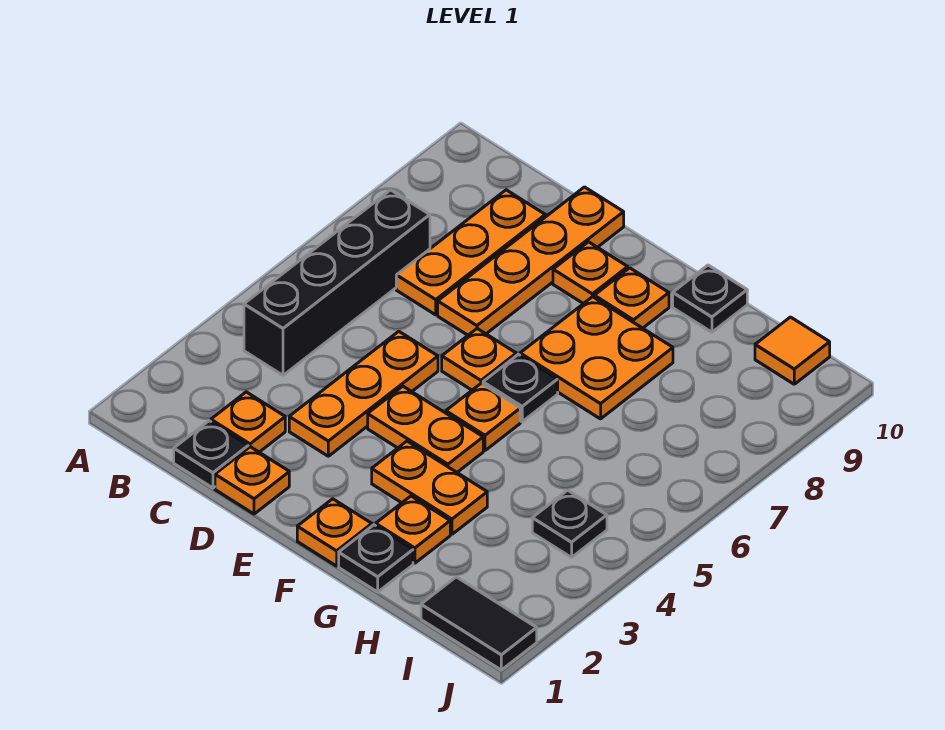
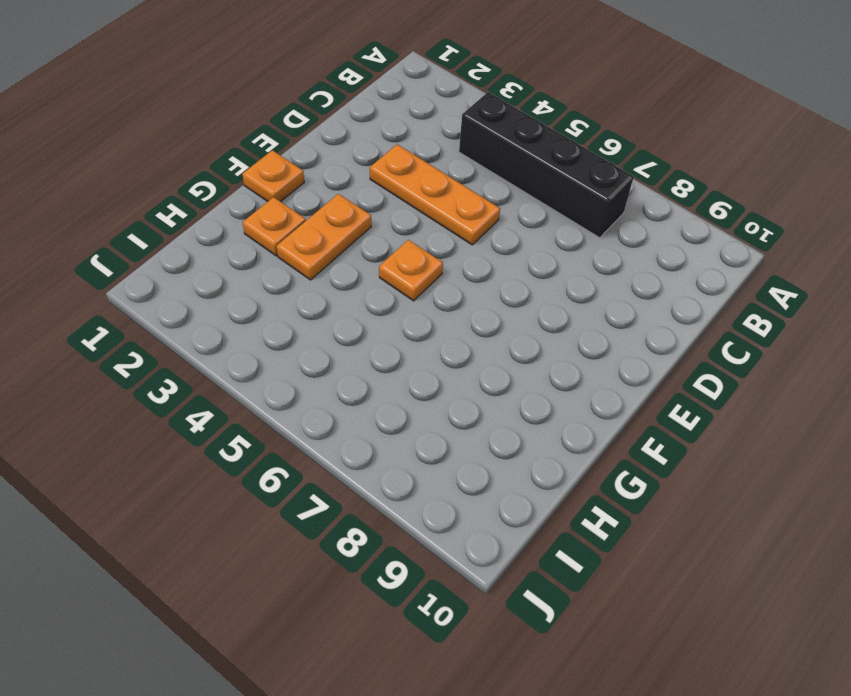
none -> black plate C1 level 1
none -> orange plate C2 level 1
none -> orange plate C7:C9 level 1

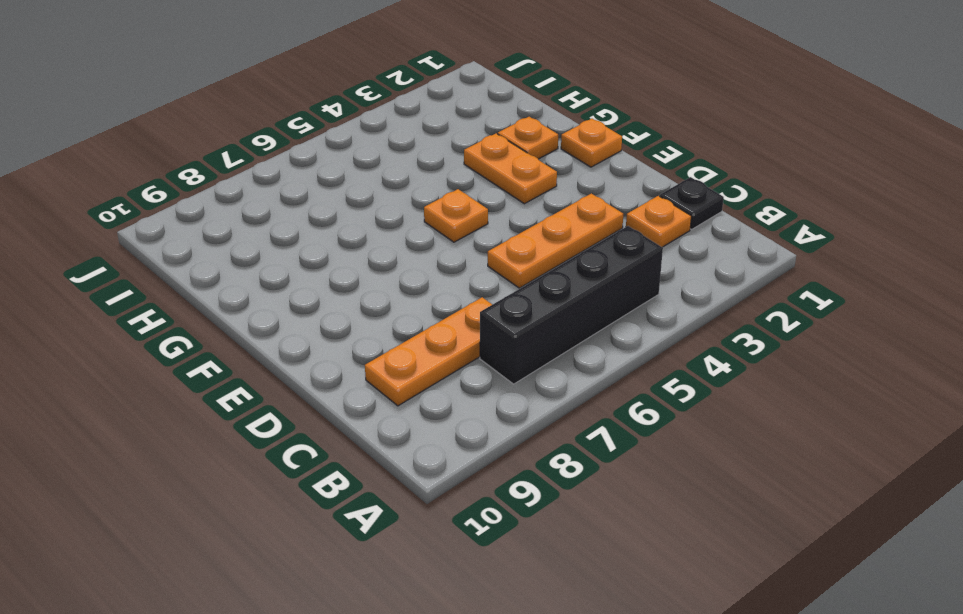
none -> orange plate D1 level 1
none -> orange plate D7:D10 level 1
none -> orange plate E4:F4 level 1

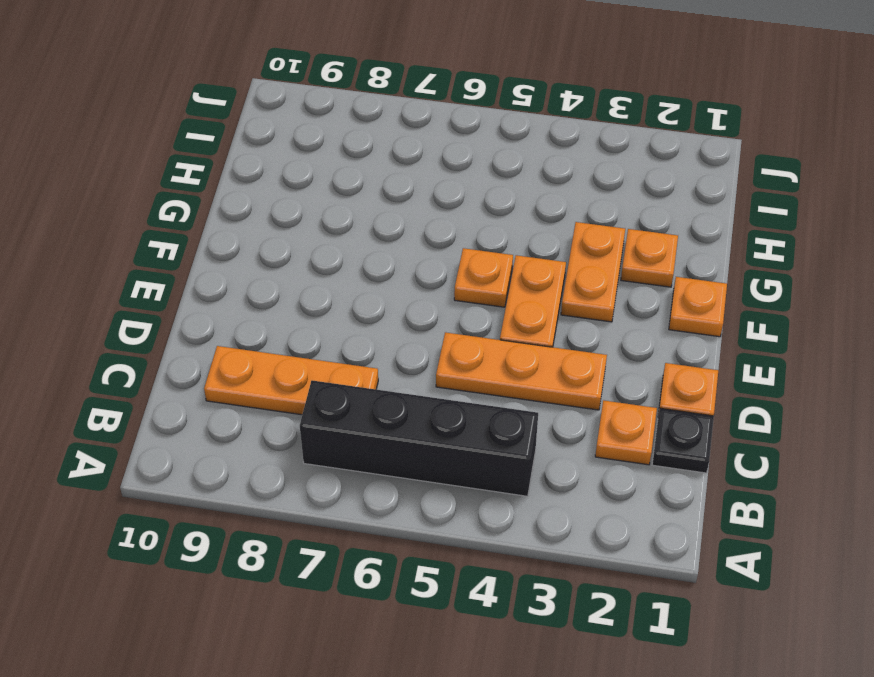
none -> orange plate D7:D10 level 1
none -> orange plate E6 level 1
none -> orange plate E9 level 1

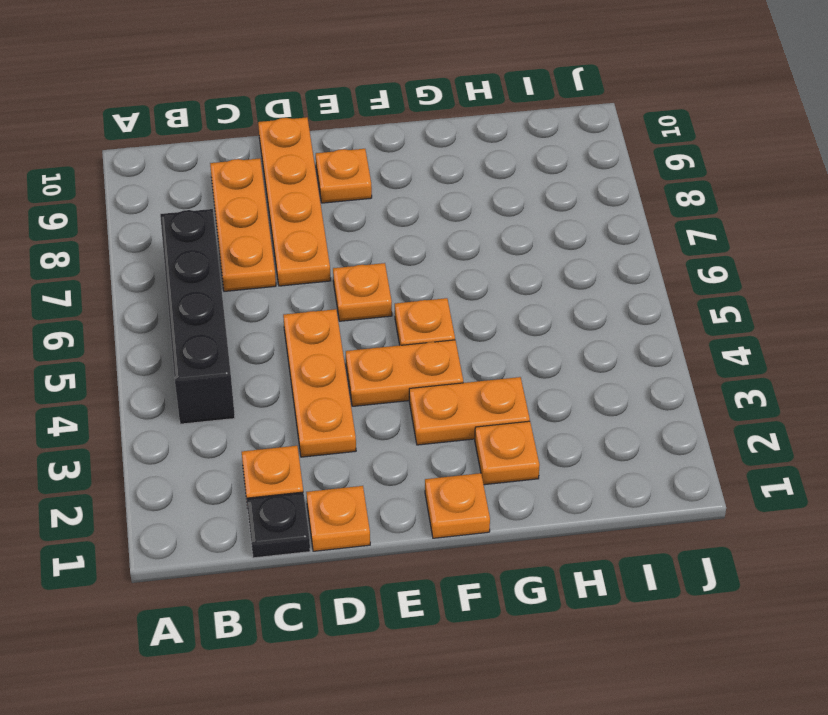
none -> black plate F6 level 1
none -> orange plate F7:G8 level 1
none -> orange plate F9 level 1

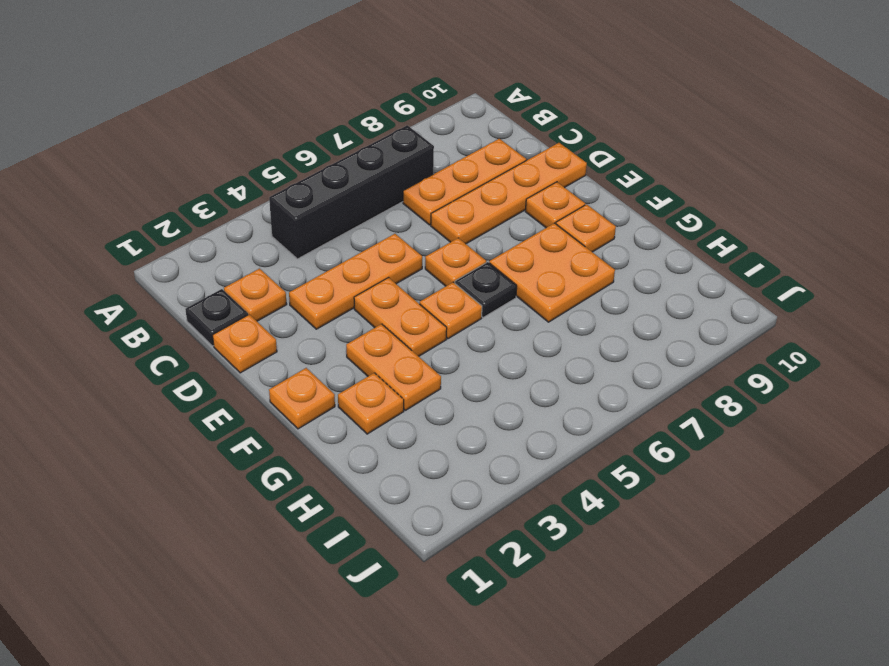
none -> black plate G1 level 1
none -> black plate G10 level 1
none -> black tile I1:J1 level 1

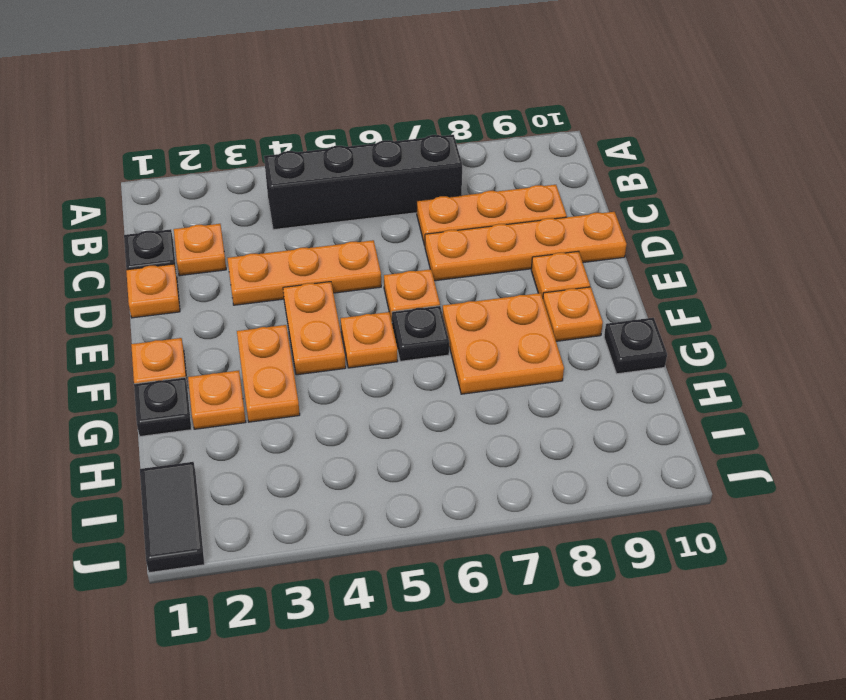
none -> black plate I4 level 1
none -> orange tile I10 level 1

